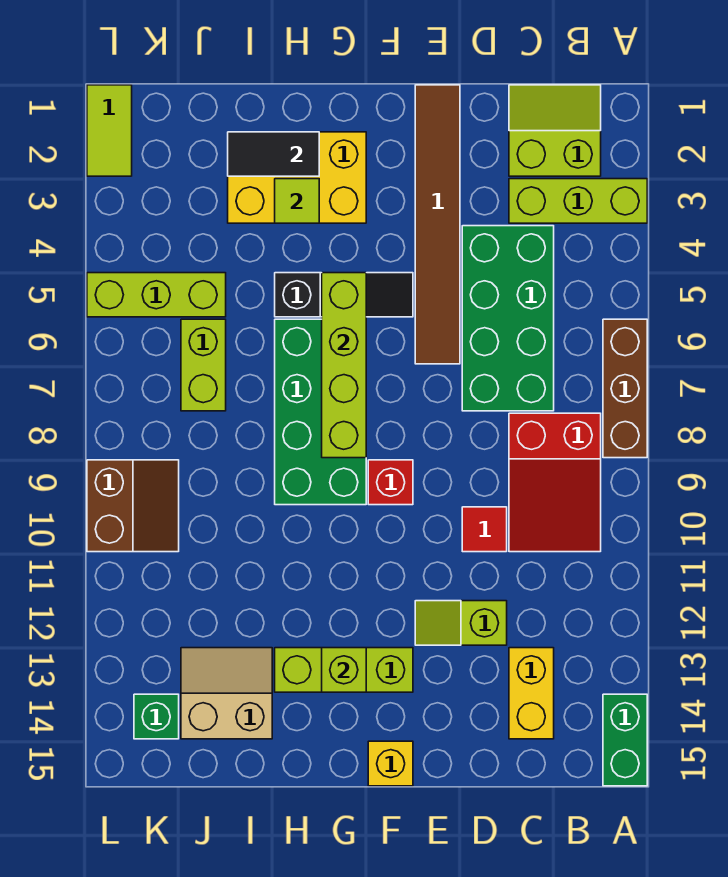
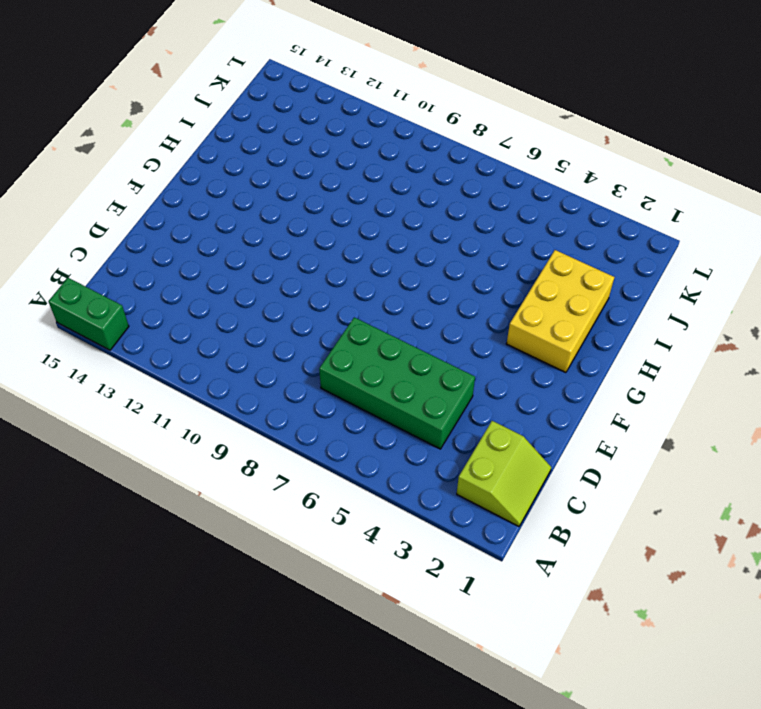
none -> lime brick A3:C3 level 1
none -> brown brick A6:A8 level 1
none -> red slope B8:C10 level 1 top 8

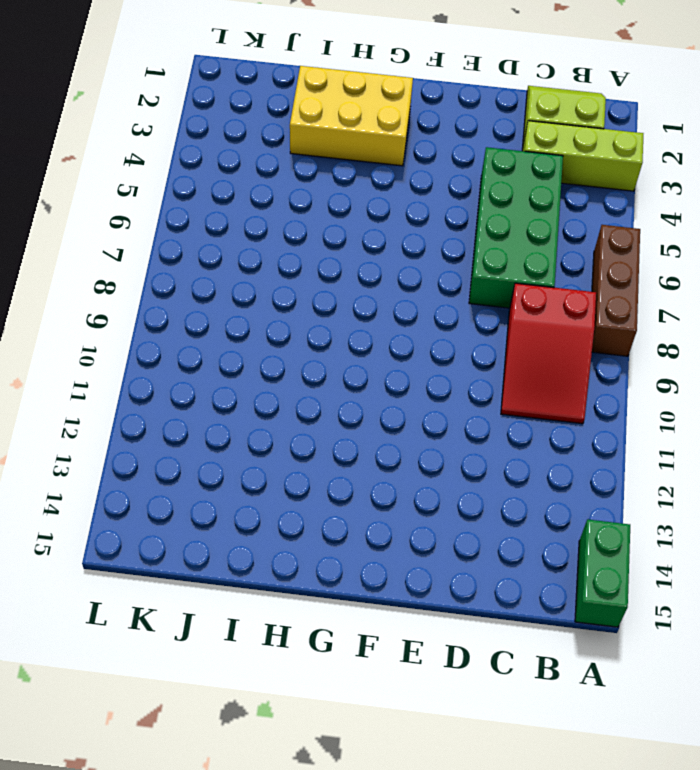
none -> yellow brick C13:C14 level 1
none -> red tile D10 level 1
none -> lime slope D12:E12 level 1 top D

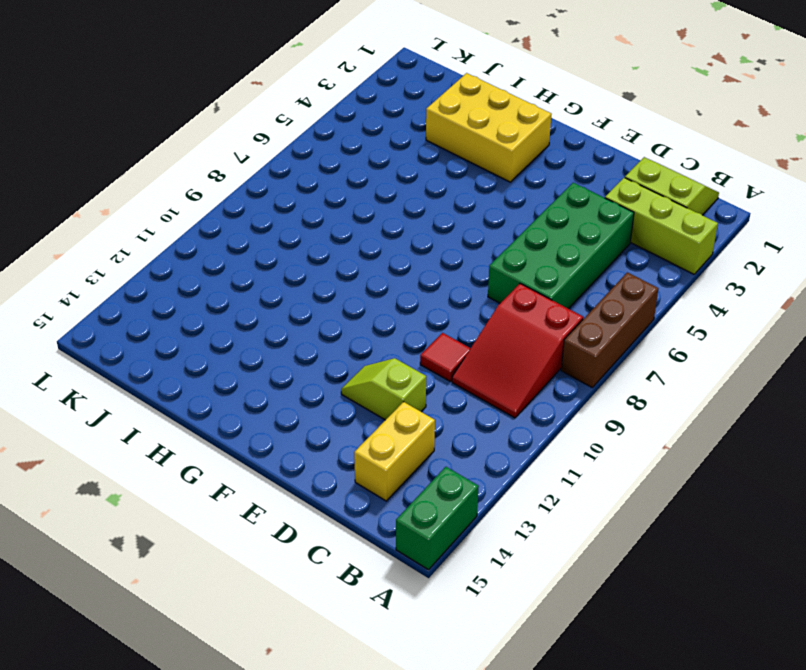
none -> brown tile E1:E6 level 1
none -> black slope F5:H5 level 1 top H
none -> red brick F9 level 1

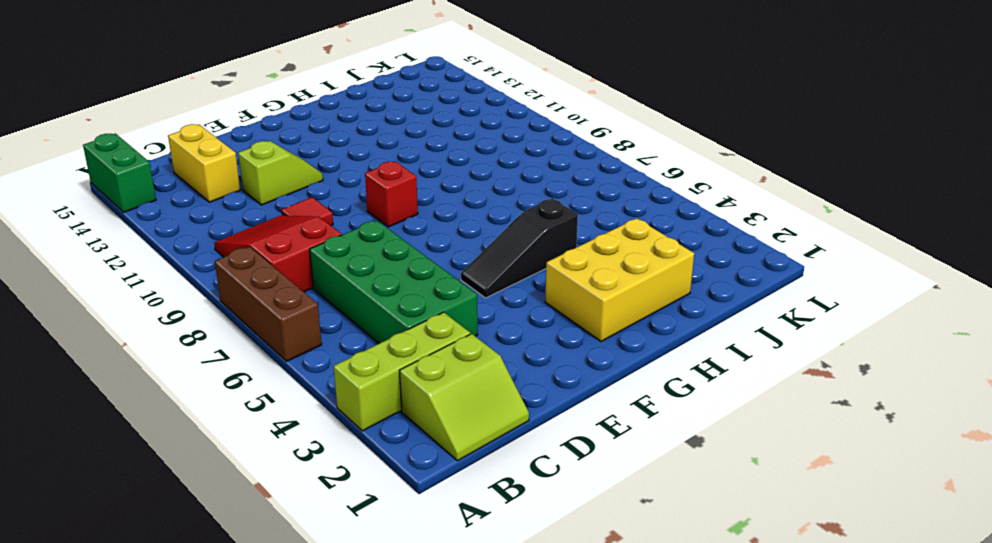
none -> brown tile E1:E6 level 1
none -> lime brick F13:H13 level 1
none -> yellow brick F15 level 1

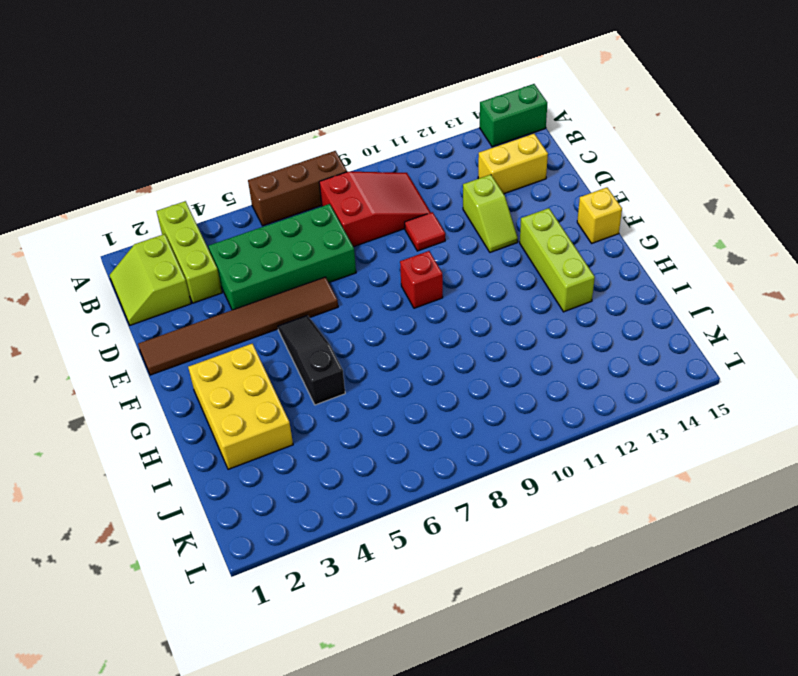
none -> green brick G6:H9 level 1
none -> tan slope I13:J14 level 1 top 14
none -> lime brick J5:L5 level 1

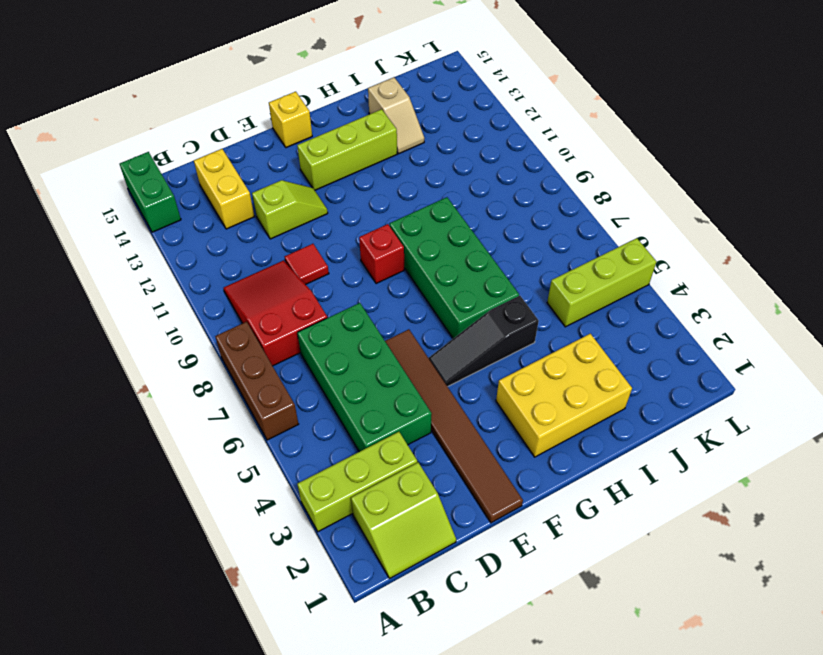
tan slope I13:I14 level 1 top 14 -> tan slope I13:J14 level 1 top 14
none -> lime brick J6:J7 level 1
none -> brown slope K9:L10 level 1 top L
none -> green brick K14 level 1

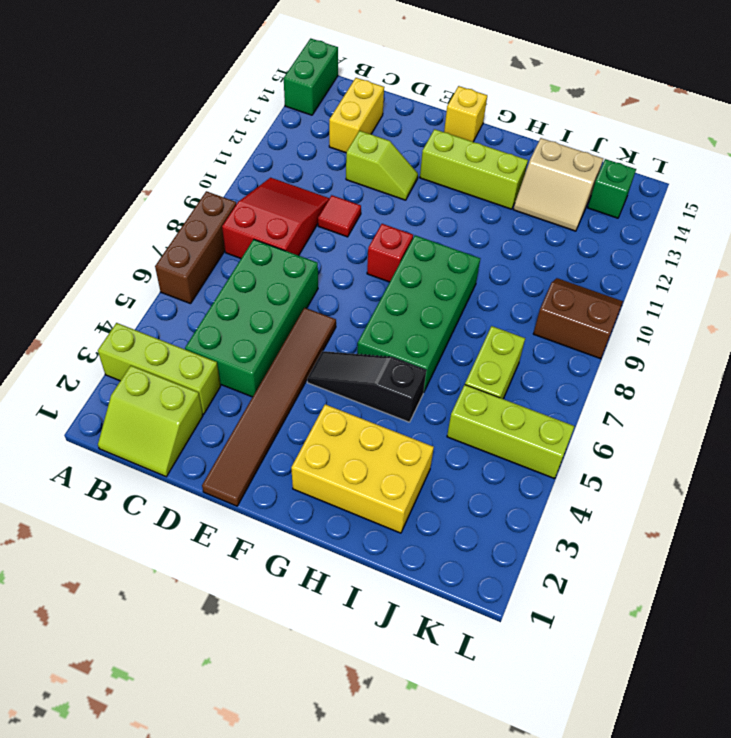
brown slope K9:L10 level 1 top 9 -> brown slope K9:L10 level 1 top L
none -> lime tile L1:L2 level 1
none -> lime brick G5:G8 level 2
none -> lime brick G13 level 2

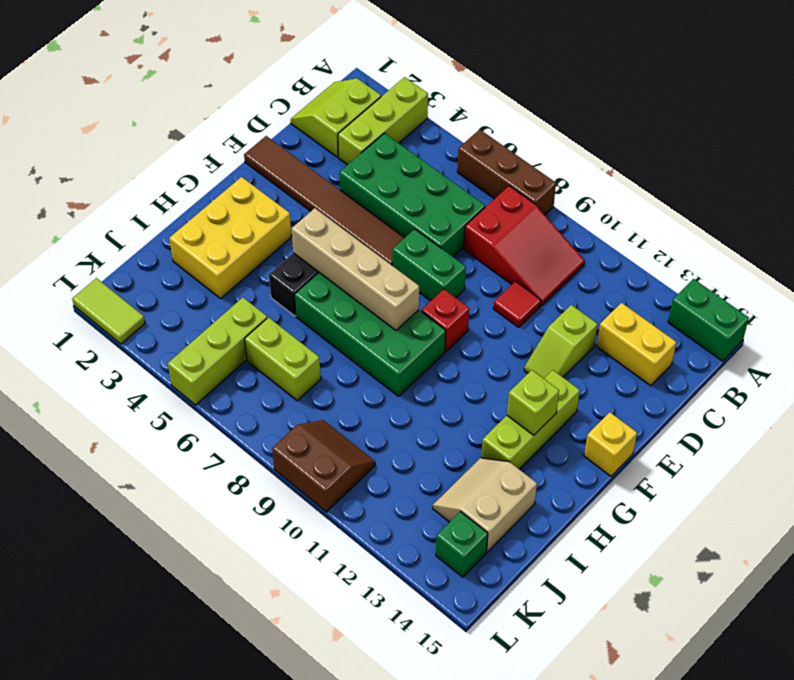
green brick E7:E8 level 1 -> none
tan brick G5:G8 level 2 -> lime brick G5:G8 level 2
none -> black tile H2:I2 level 2
none -> lime tile H3 level 2

